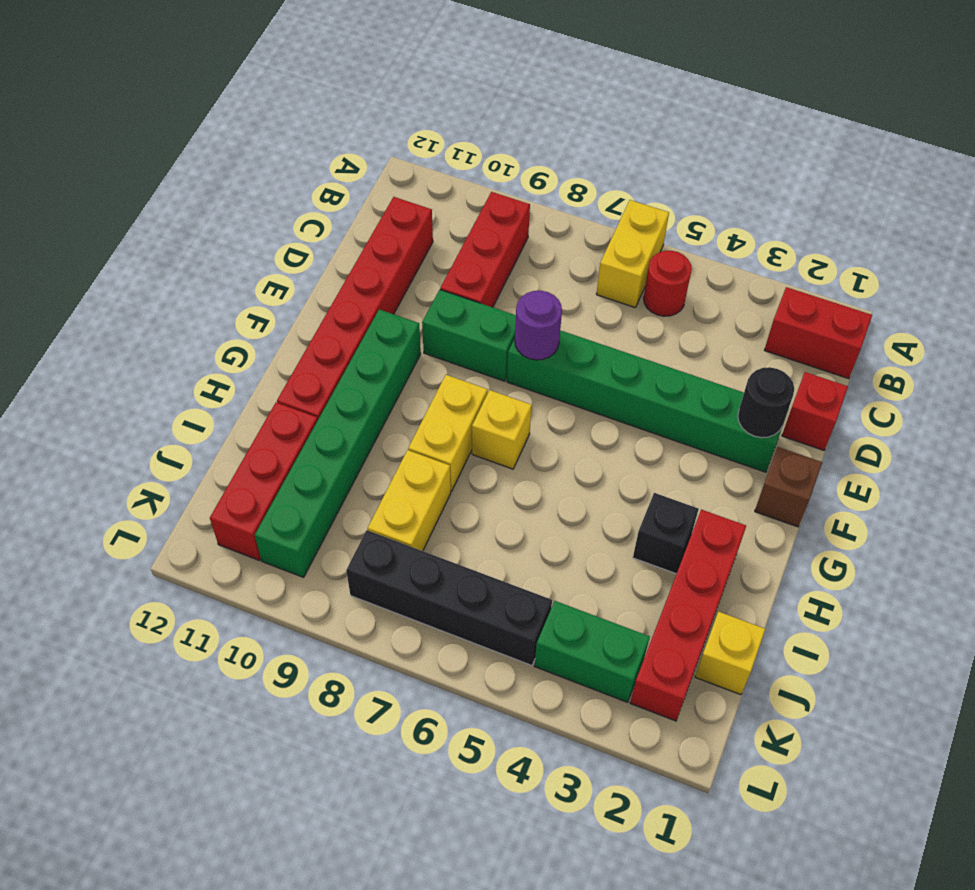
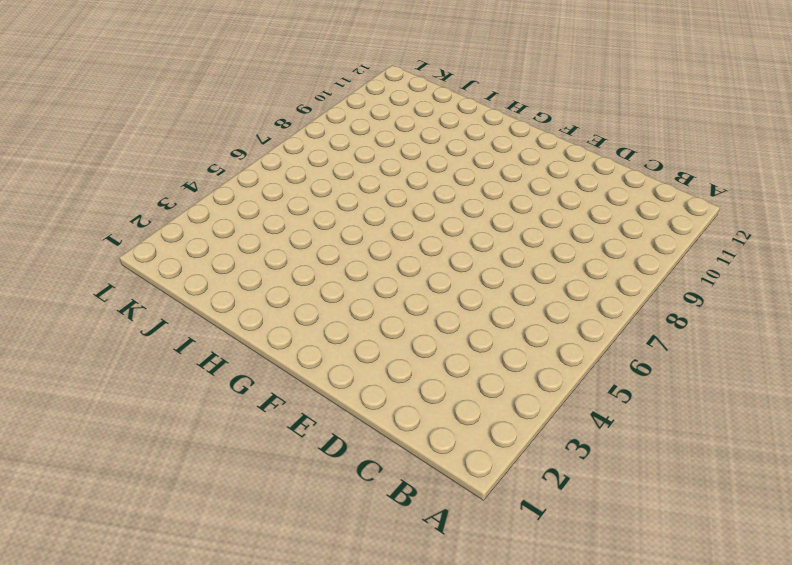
none -> yellow brick A6:B6 level 1
none -> red brick B1:B2 level 1
none -> red round brick B5 level 1

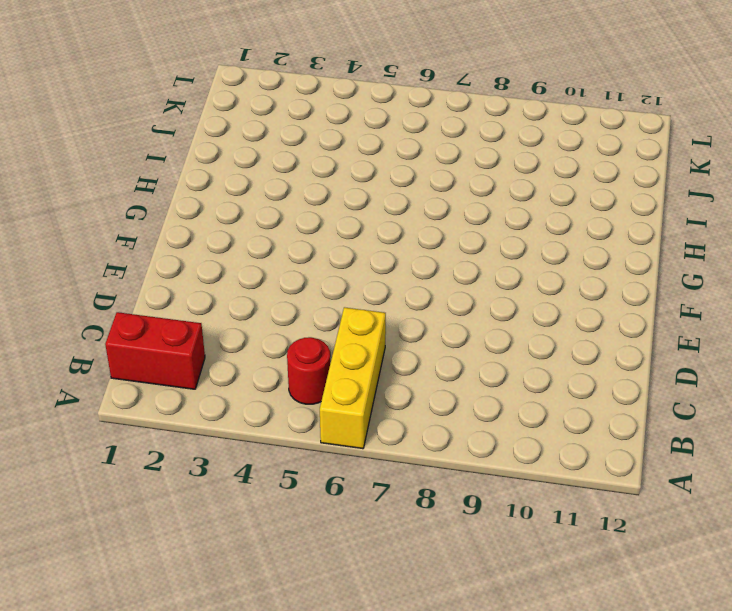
yellow brick A6:C6 level 1 -> yellow brick A6:B6 level 1
none -> red brick B9:D9 level 1
none -> red brick C11:H11 level 1
none -> red brick D1 level 1

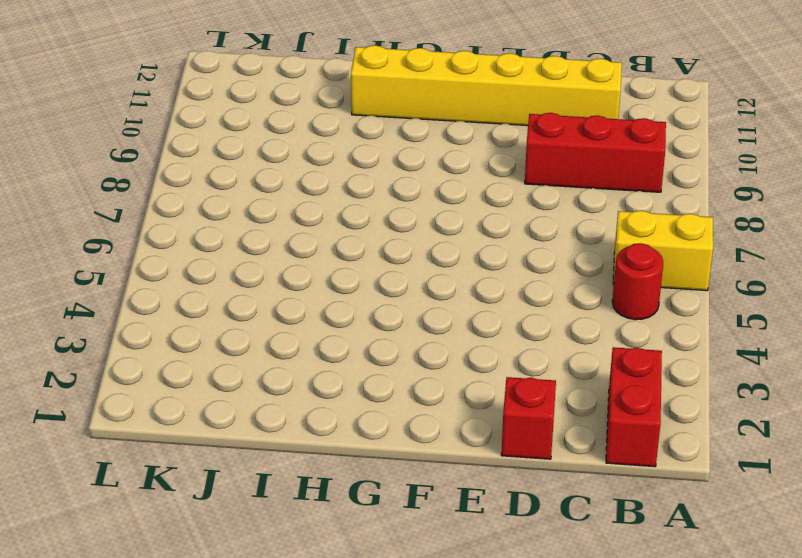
yellow brick C11:H11 level 1 -> red brick C11:H11 level 1
none -> green brick E2:E7 level 1
none -> green brick E8:E9 level 1
none -> brown brick F1 level 1

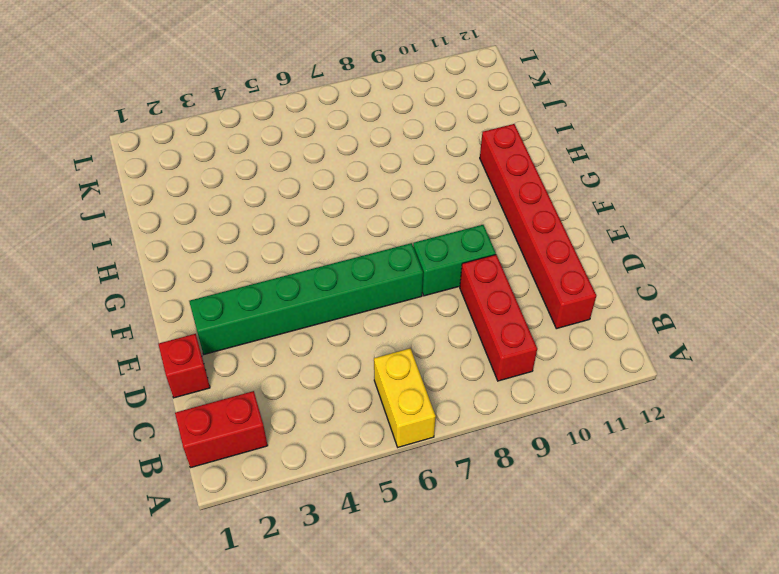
none -> red round brick B5 level 1
none -> brown brick F1 level 1
none -> green brick F10:K10 level 1

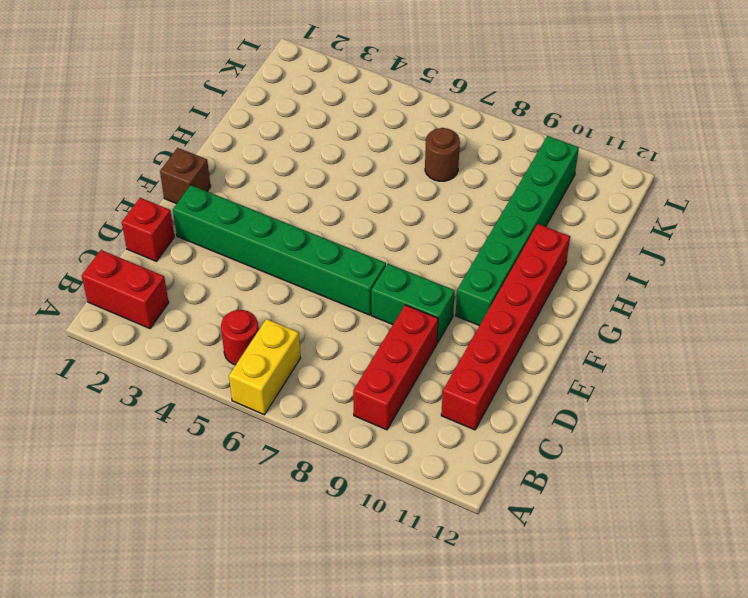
brown round brick J7 level 1 -> none
none -> yellow brick G7 level 1
none -> yellow brick G8:H8 level 1
none -> red brick H2:K2 level 1

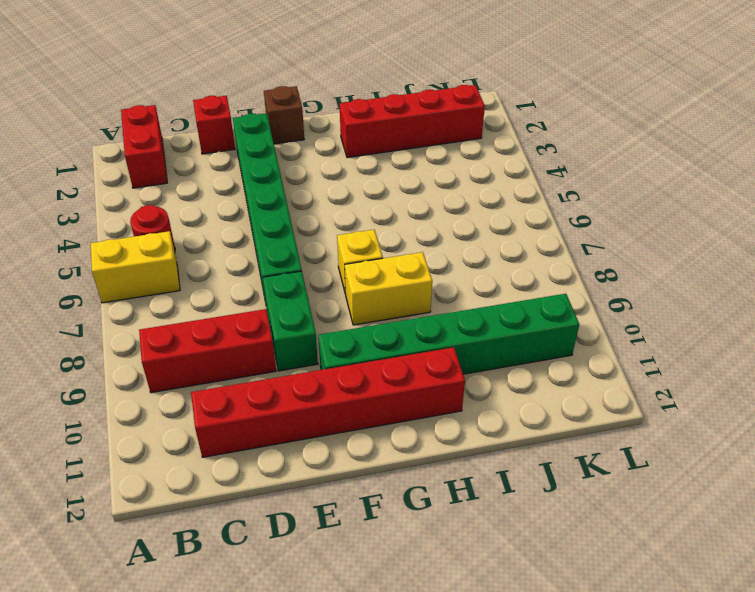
none -> black brick H3 level 1
none -> yellow brick I8:J8 level 1
none -> red brick I11:K11 level 1

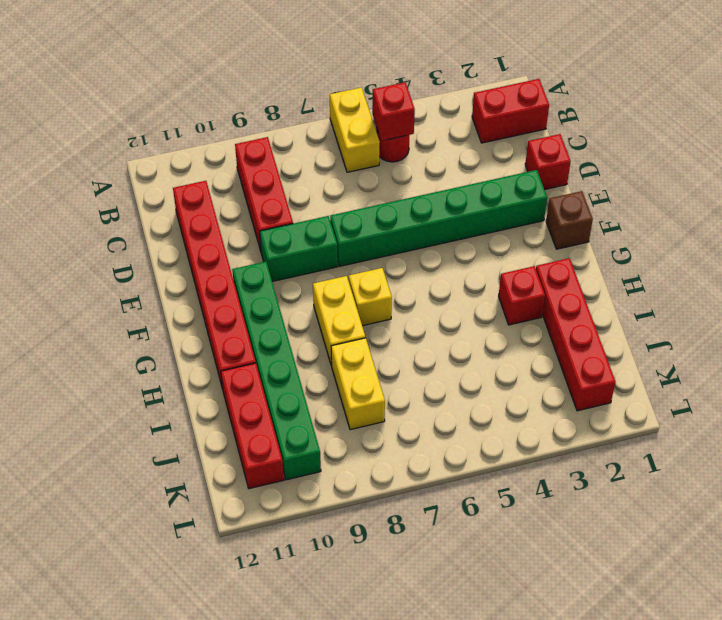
red brick B5 level 2 -> none
red brick H3 level 1 -> black brick H3 level 1
none -> yellow brick J1 level 1
none -> green brick K3:K4 level 1
none -> black brick K5:K8 level 1

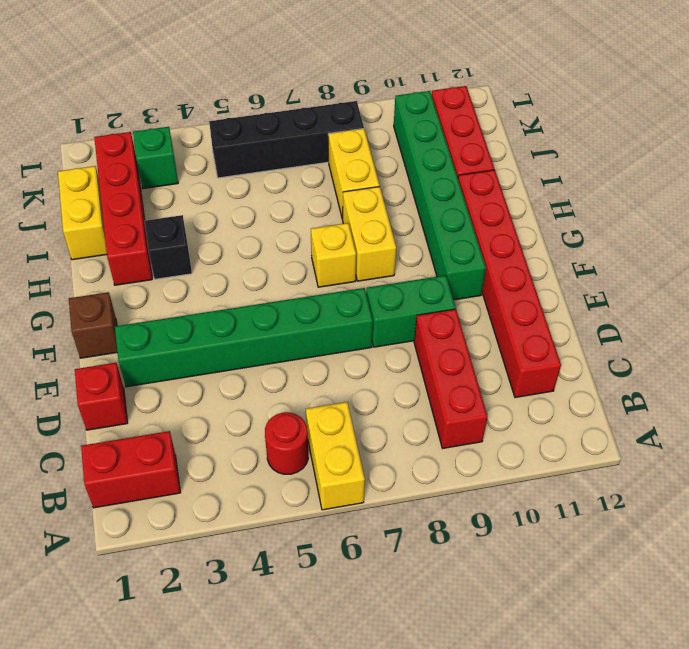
yellow brick I1:J1 level 1 -> yellow brick J1 level 1
green brick K3 level 1 -> green brick K3:K4 level 1
none -> black round brick E2 level 2
none -> purple round brick E7 level 2

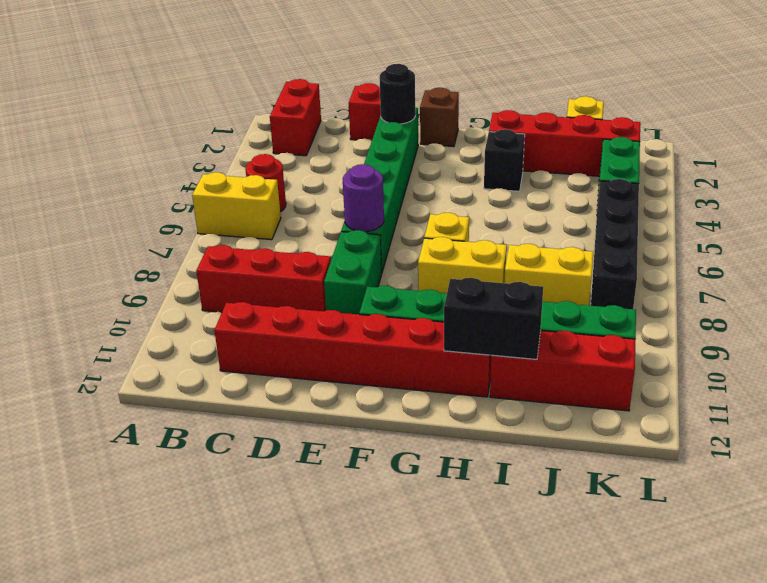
black brick H11:I11 level 2 -> none

